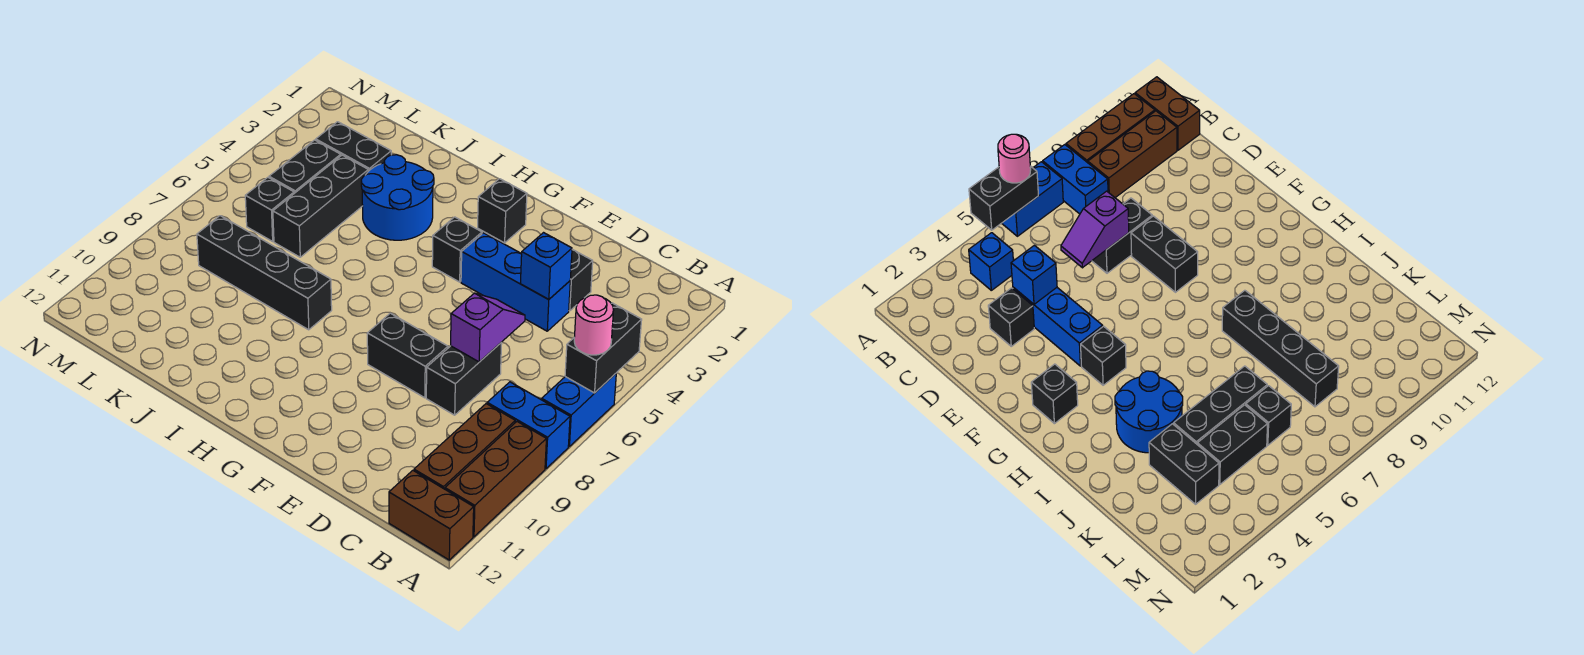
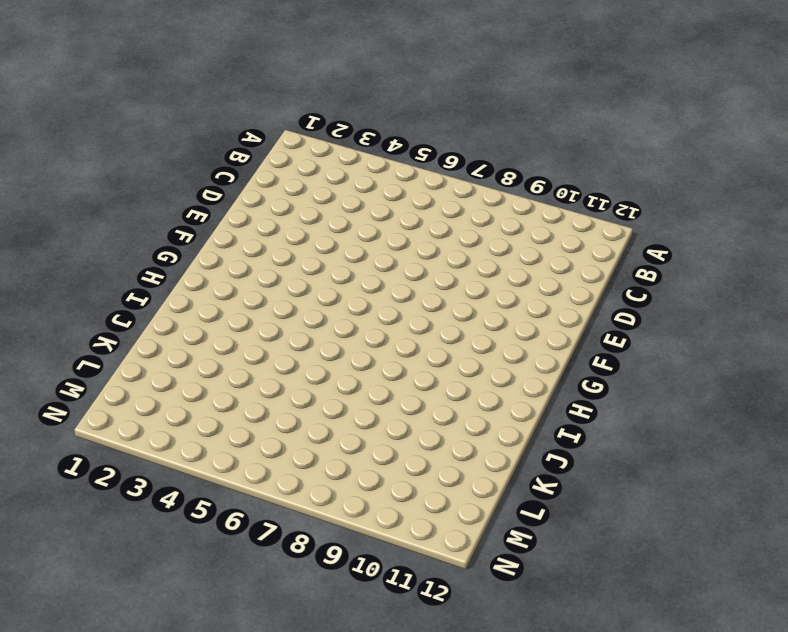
none -> blue brick A6:A7 level 1
none -> blue brick A8:B8 level 1
none -> brown brick A9:A11 level 1

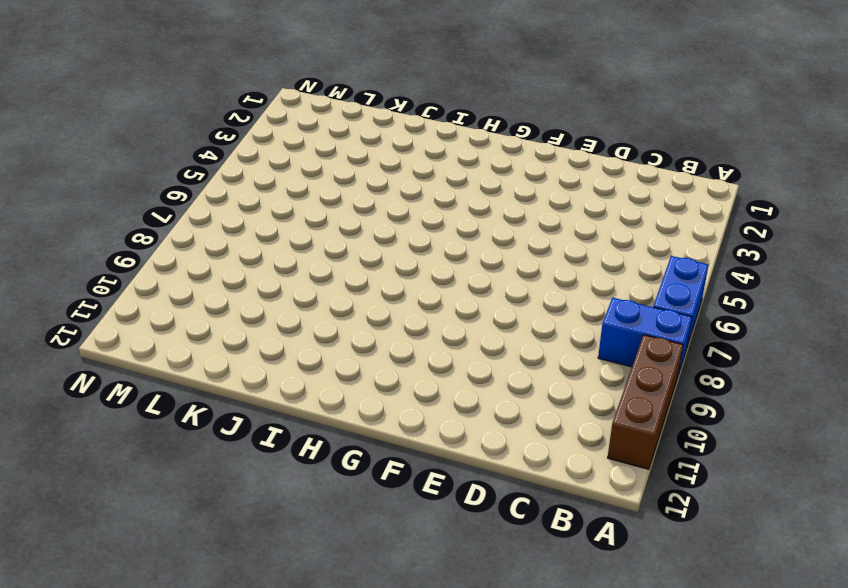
none -> brown brick A12:B12 level 1
none -> blue brick B4 level 1
none -> brown brick B9:B11 level 1

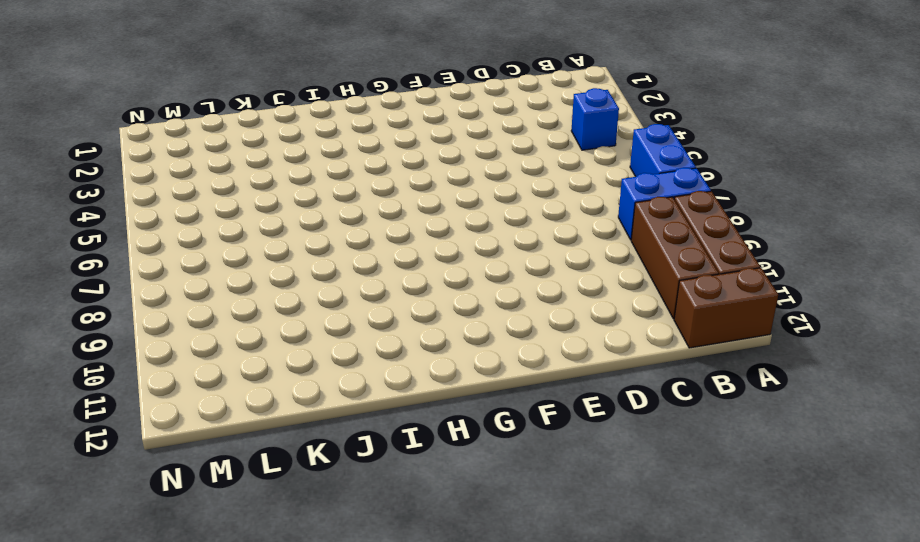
none -> black brick D3 level 1
none -> blue brick D4:F4 level 1
none -> black brick D7:D8 level 1

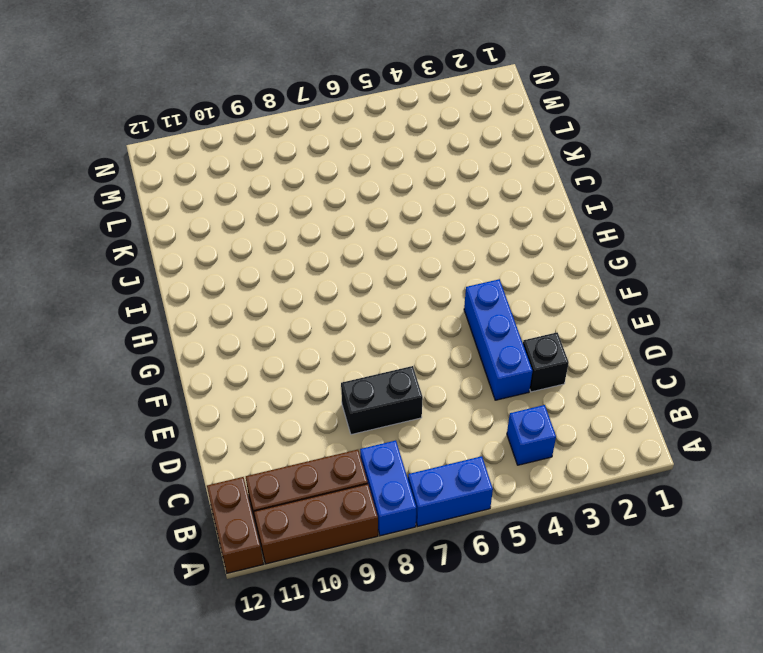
none -> black brick E8:F8 level 1
none -> black brick G2 level 1
none -> black brick G4 level 1

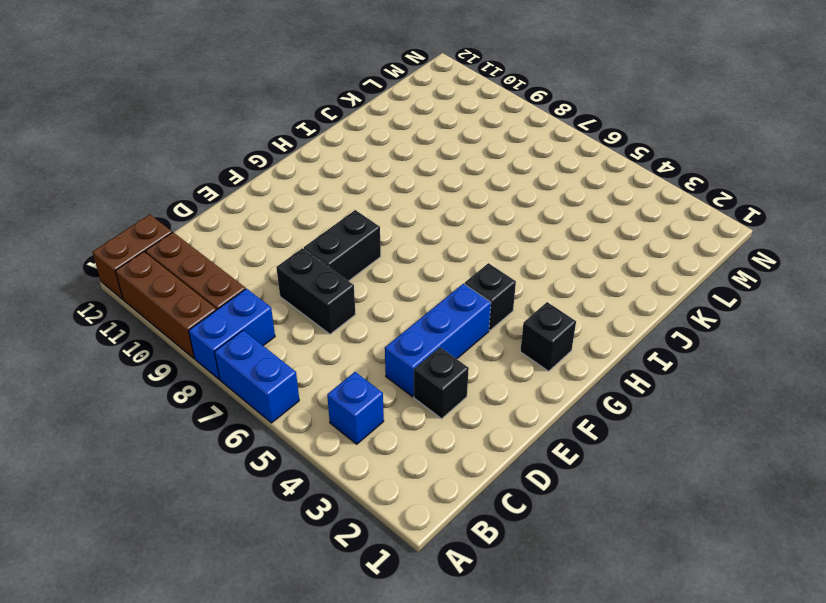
none -> blue round brick I3:J4 level 1
none -> black brick I8:L8 level 1
none -> black brick K3:L3 level 1

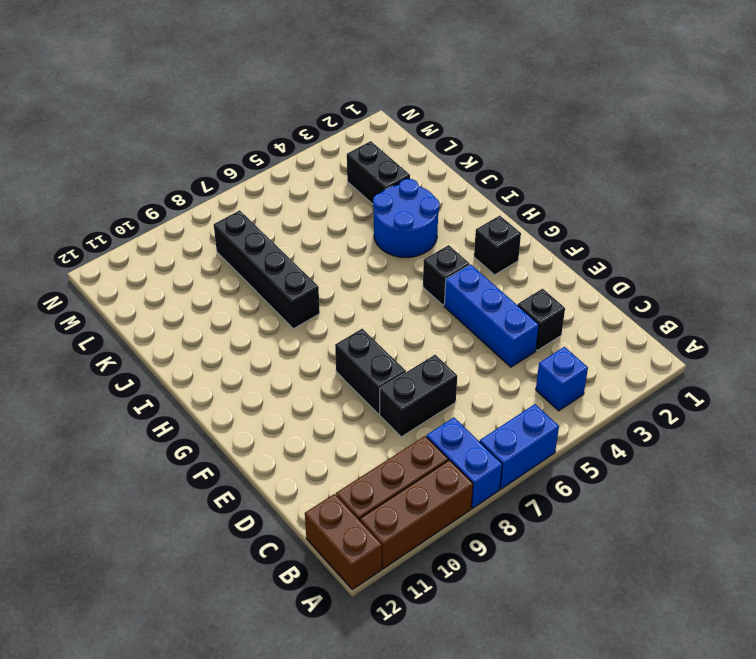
none -> black brick K4:K6 level 1
none -> black brick L4:L5 level 1
none -> black brick L6 level 1

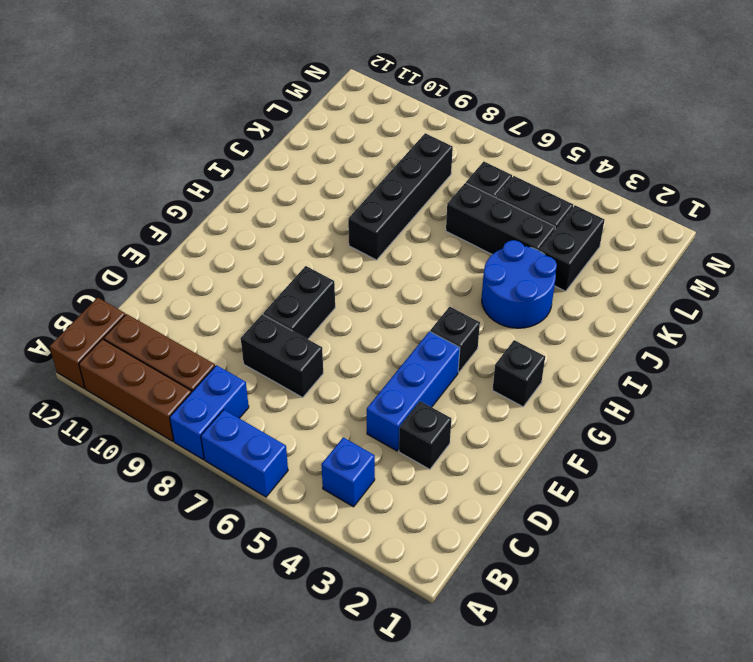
none -> black brick A5:A6 level 2
none -> blue brick D4 level 2
none -> purple slope D6:D7 level 2 top 7

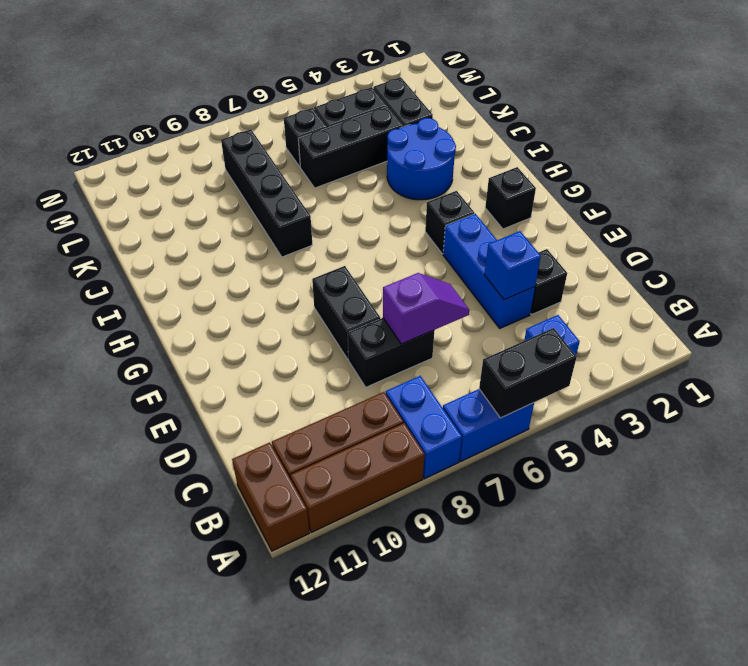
none -> pink round brick A6 level 3

